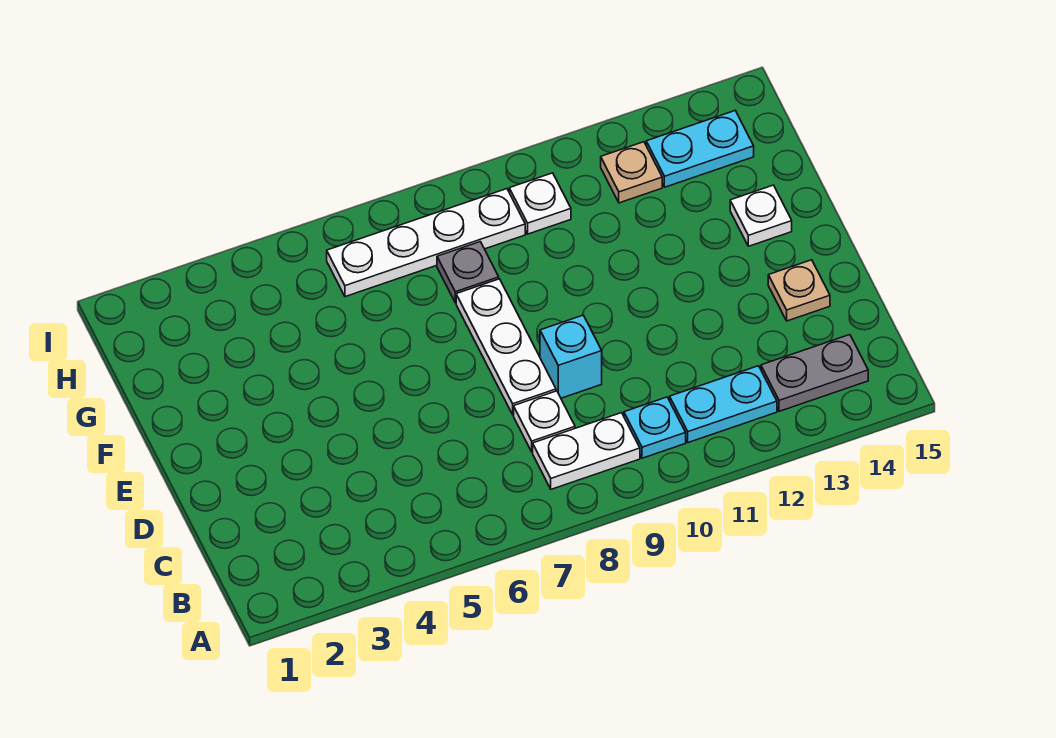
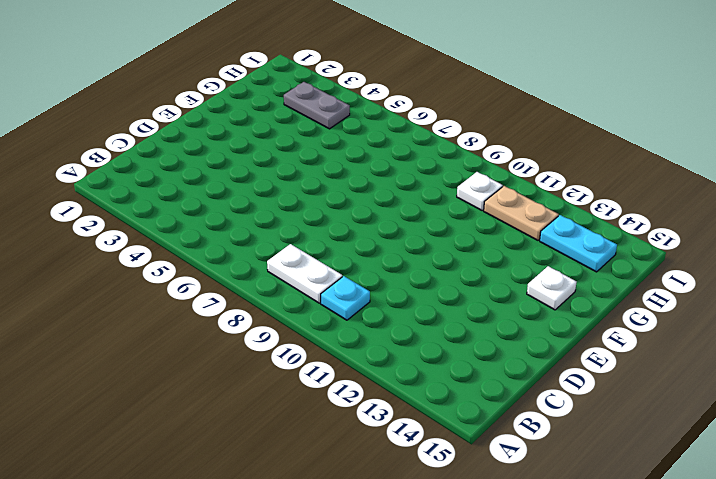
grey plate H3:H4 level 1 -> grey plate B13:B14 level 1
tan plate H11:H12 level 1 -> tan plate H12 level 1
none -> cyan plate B11:B12 level 1
none -> white plate C8 level 1
none -> white plate D8:F8 level 1

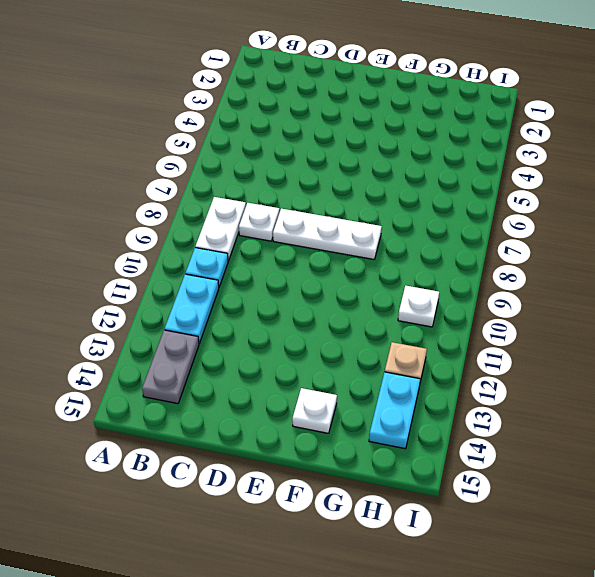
none -> cyan brick D9 level 1
none -> tan plate D14 level 1
none -> grey plate G8 level 1

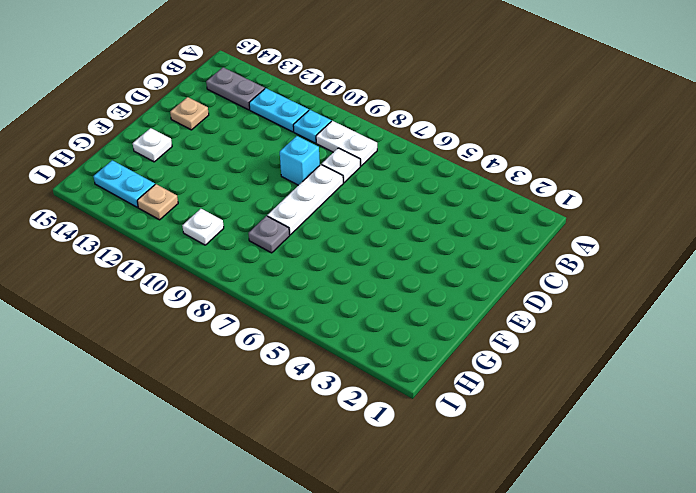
none -> white plate H6:H9 level 1

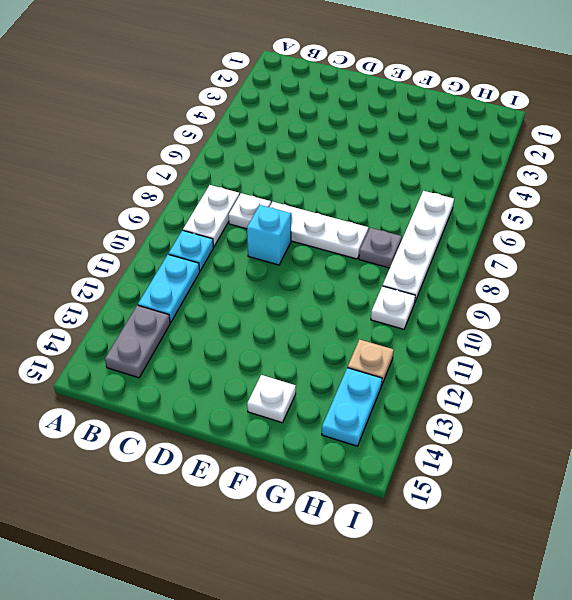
none -> tan plate D14 level 1

